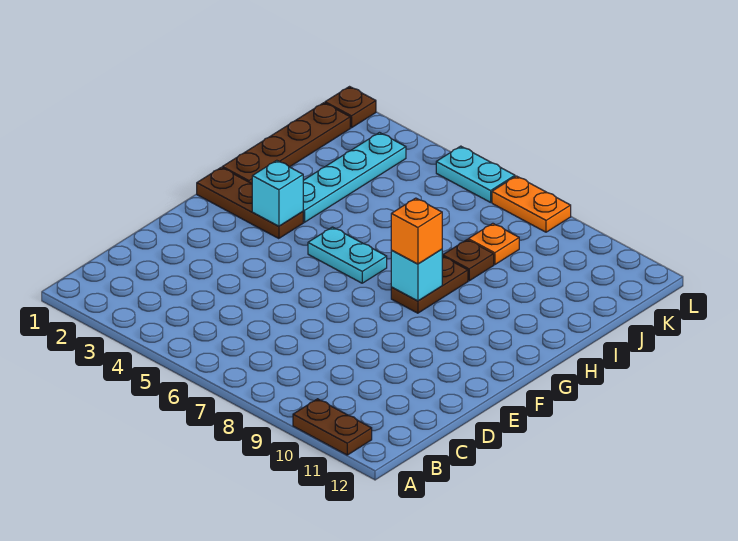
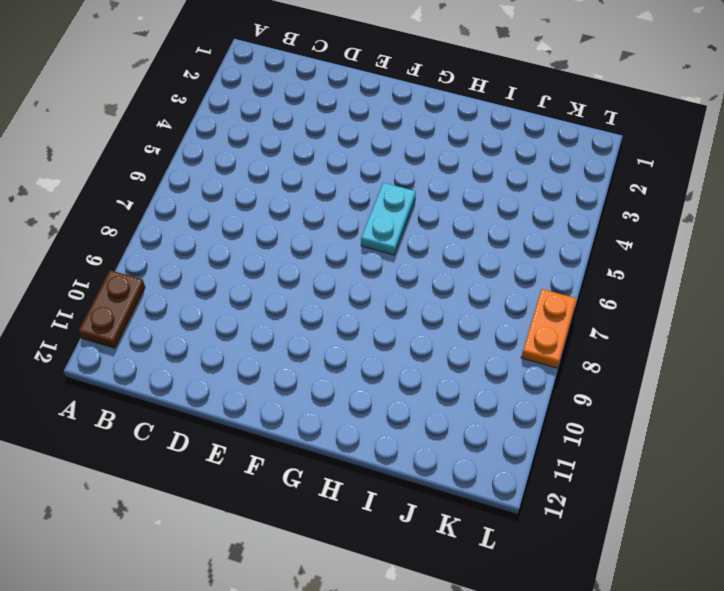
none -> brown plate G1:G3 level 1
none -> brown plate G8:H8 level 1
none -> brown plate H1:K1 level 1

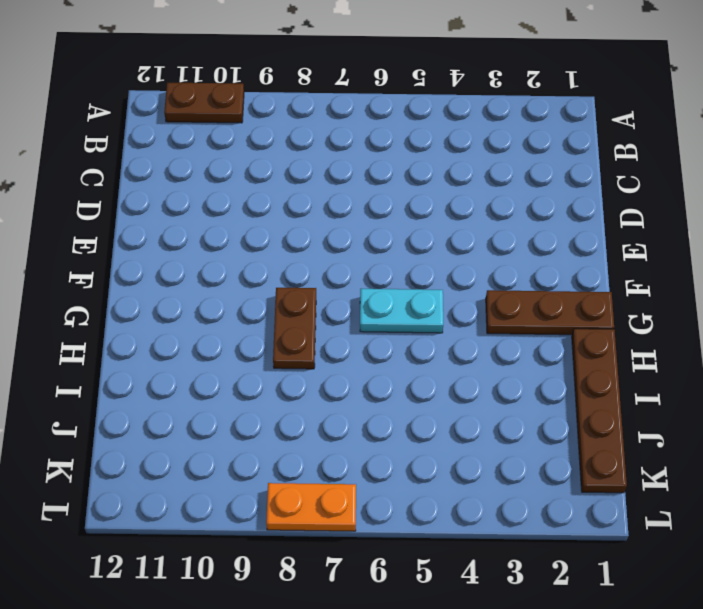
none -> cyan plate H3:K3 level 1
none -> brown plate I8 level 1
none -> orange plate J8 level 1

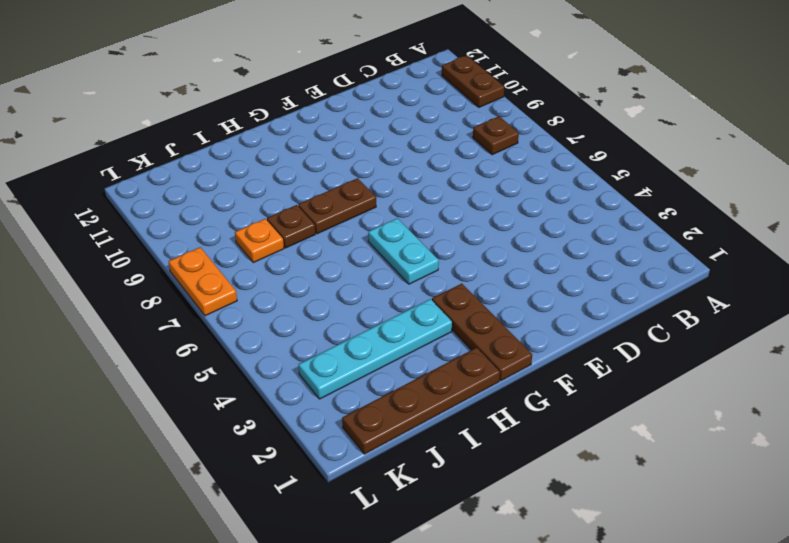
brown plate B8 level 1 -> brown plate L1 level 1
none -> cyan plate L5:L6 level 1
none -> cyan brick G3 level 2
none -> cyan brick G8 level 2

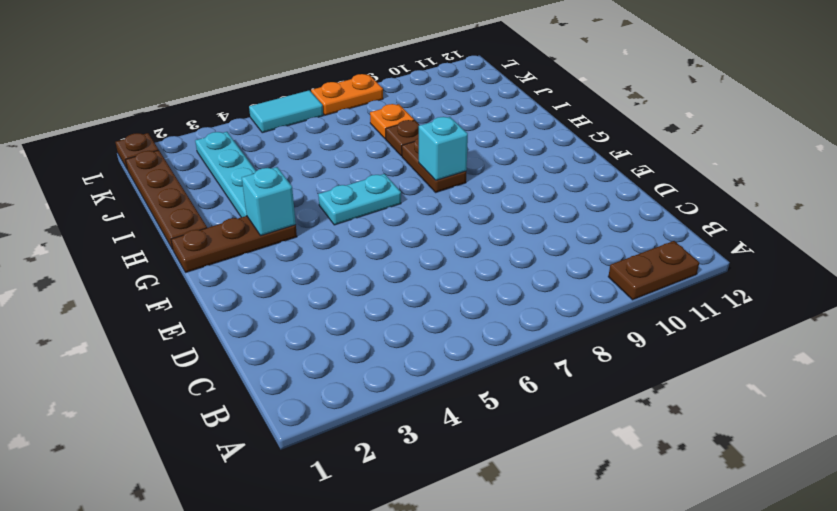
cyan tile L5:L6 level 1 -> cyan plate L5:L6 level 1
none -> orange brick G8 level 3

